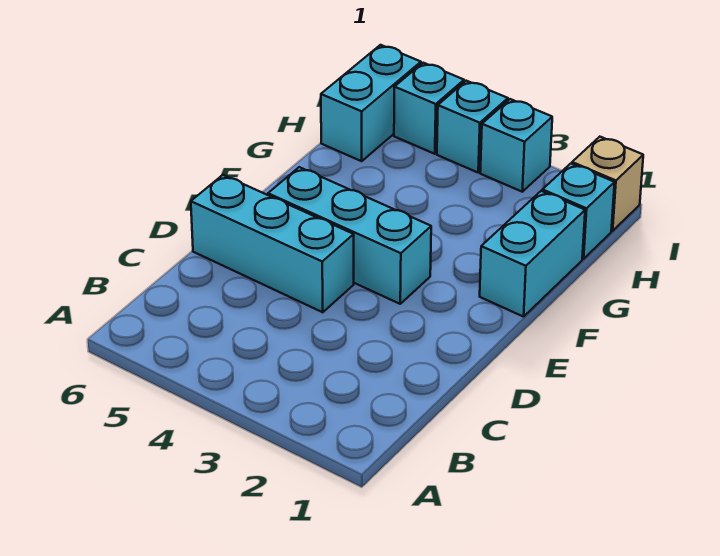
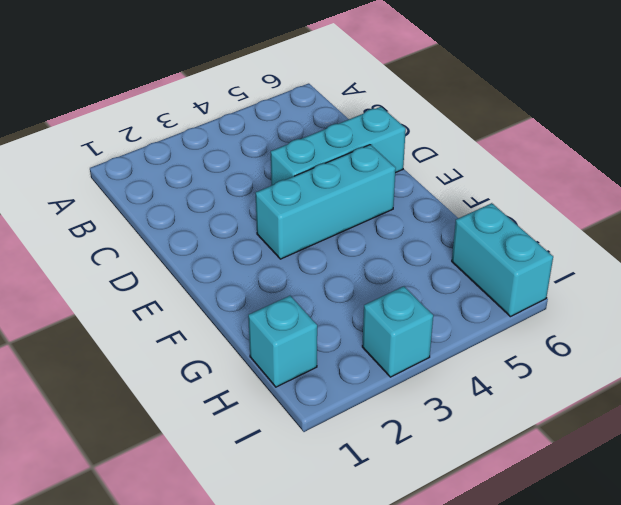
none -> cyan brick F1:G1 level 1
none -> tan brick I1 level 1

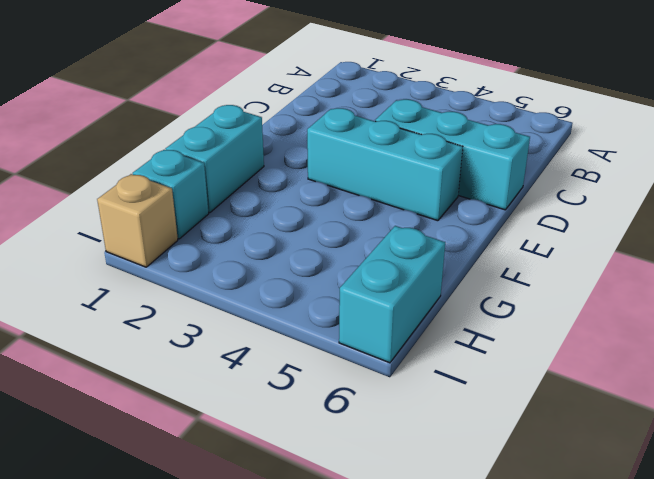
none -> cyan brick I3 level 1
none -> cyan brick I4 level 1

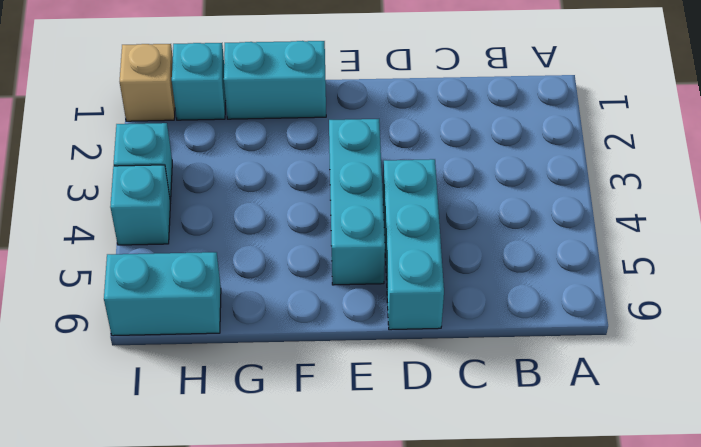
none -> cyan brick I5 level 1

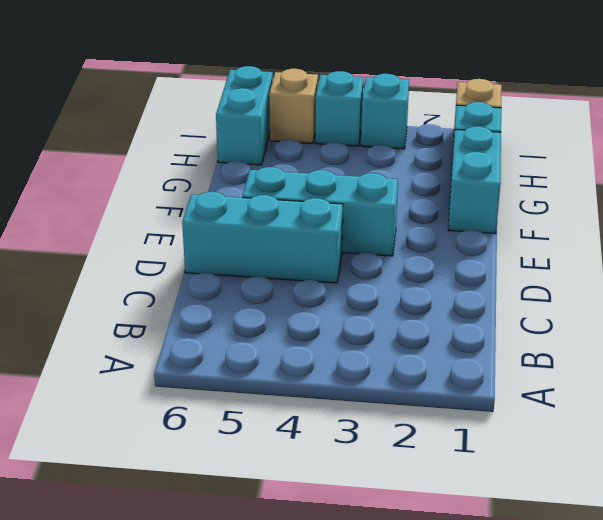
tan brick I5 level 1 -> cyan brick I5 level 1

